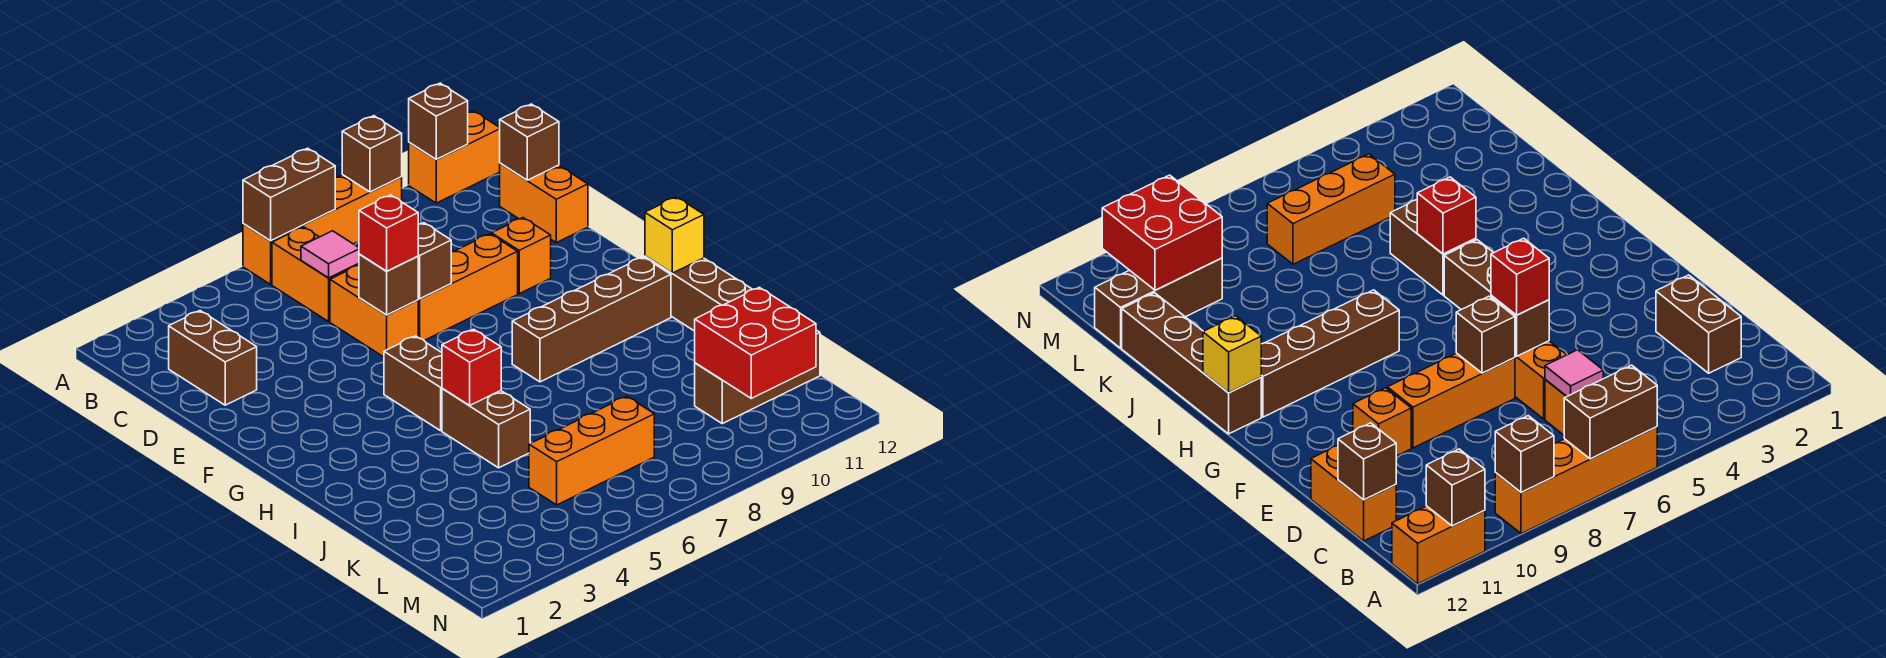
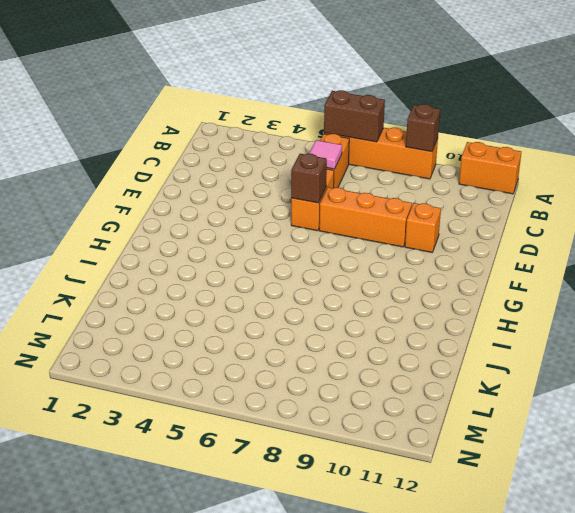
none -> brown brick C2:D2 level 1
none -> orange brick C12:D12 level 1
none -> brown brick G5:H5 level 1

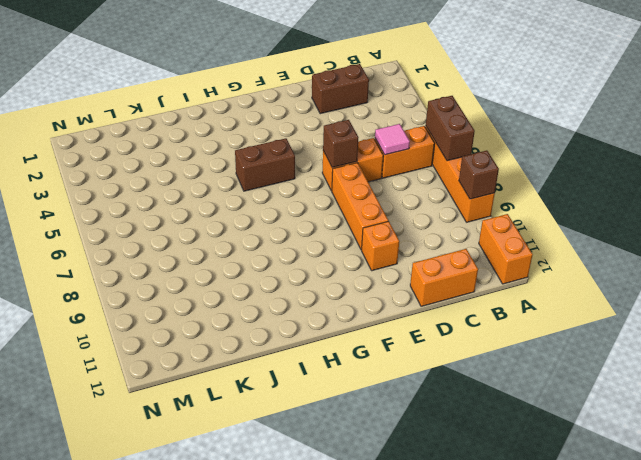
none -> brown brick H8:H11 level 1
none -> brown brick H12:K12 level 1
none -> brown brick I5:J5 level 1

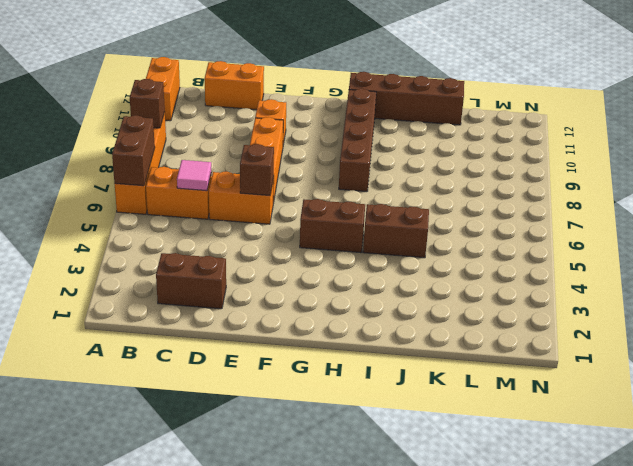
none -> orange brick L5:L7 level 1
none -> brown brick L10:L12 level 1
none -> brown brick A11 level 2

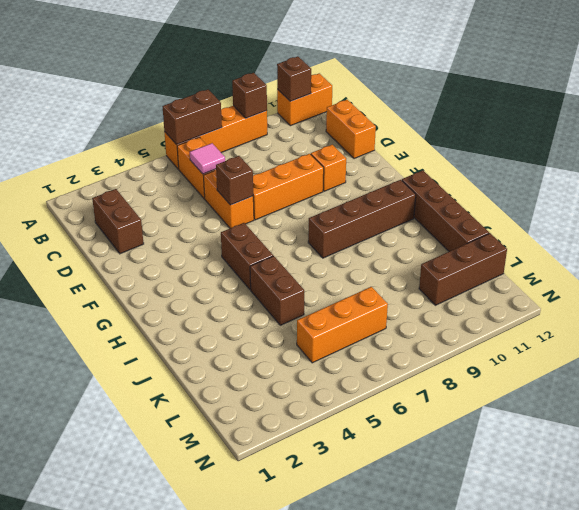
none -> brown brick C12 level 2
none -> brown brick E7 level 2
none -> yellow brick H12 level 2

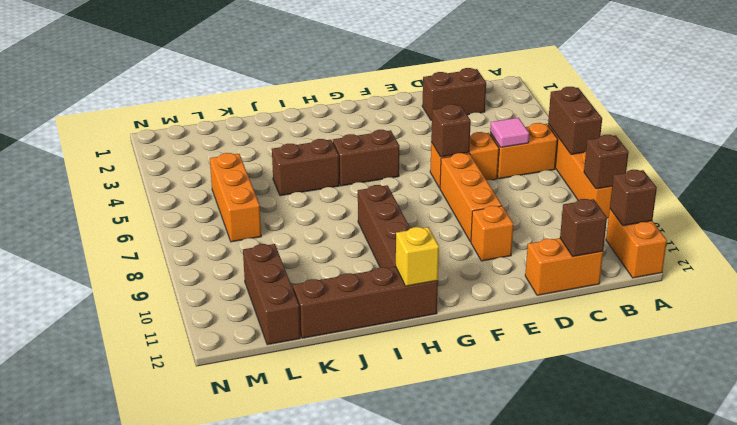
none -> brown brick E7 level 2
none -> red brick I5 level 2
none -> red brick L10:M11 level 2

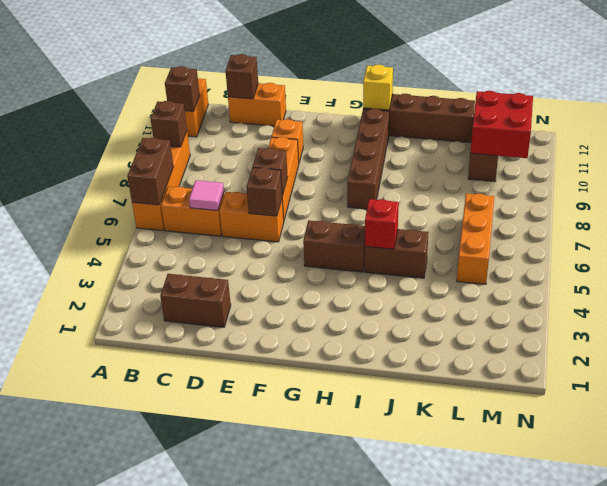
none -> red brick E6 level 3

